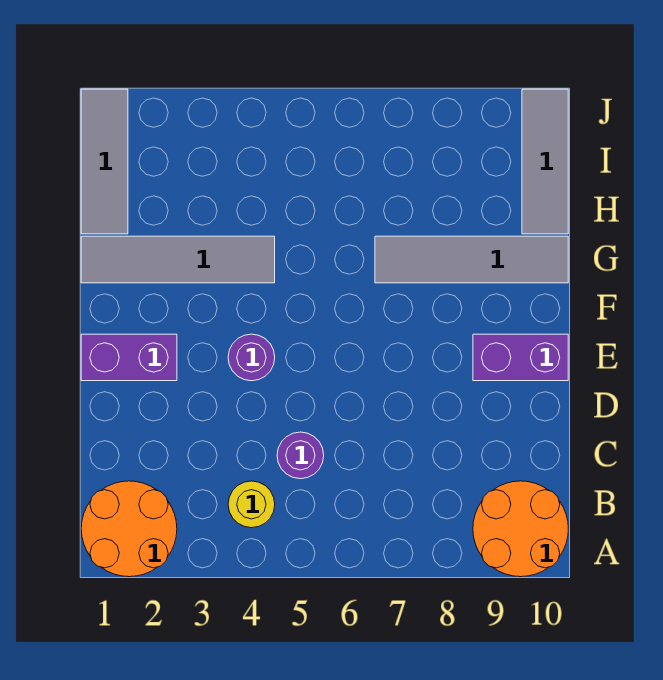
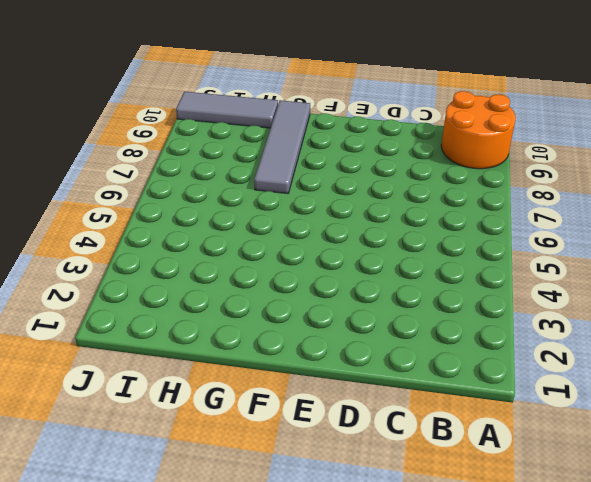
none -> orange round brick A1:B2 level 1
none -> yellow round brick B4 level 1

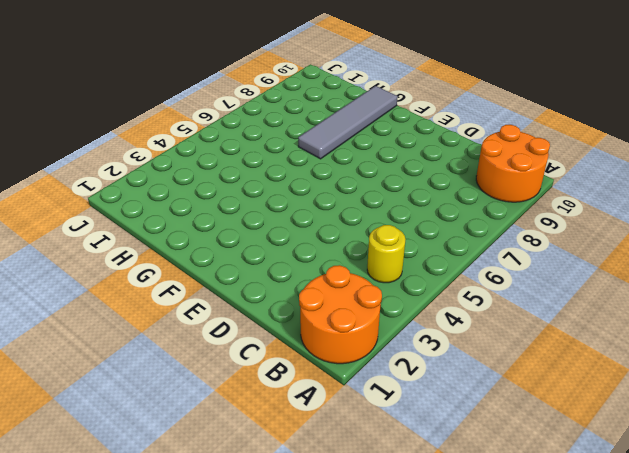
none -> purple round brick C5 level 1
none -> purple brick E1:E2 level 1

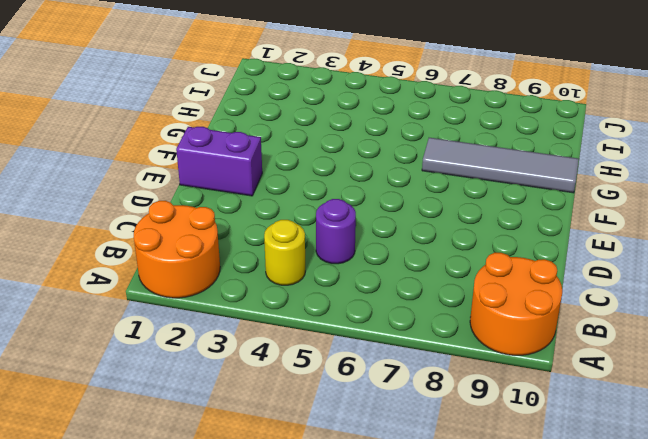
none -> purple round brick E4 level 1
none -> purple brick E9:E10 level 1

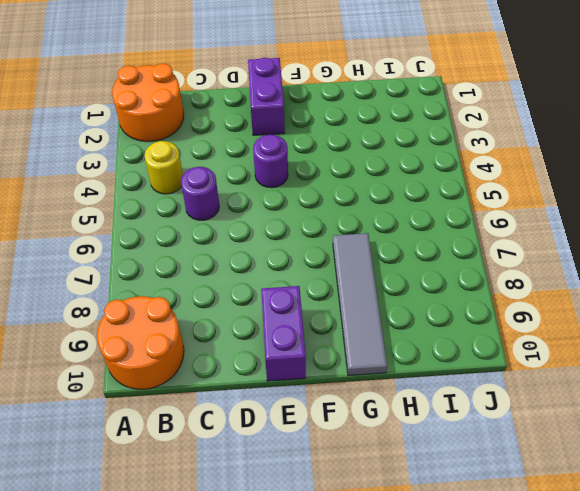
none -> grey tile G1:G4 level 1
none -> grey tile H1:J1 level 1

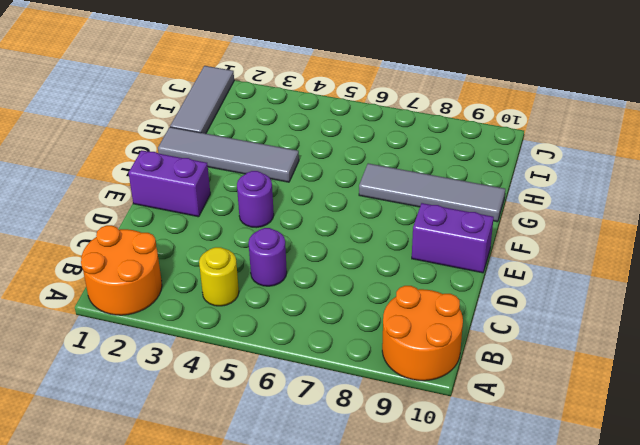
none -> grey tile H10:J10 level 1

